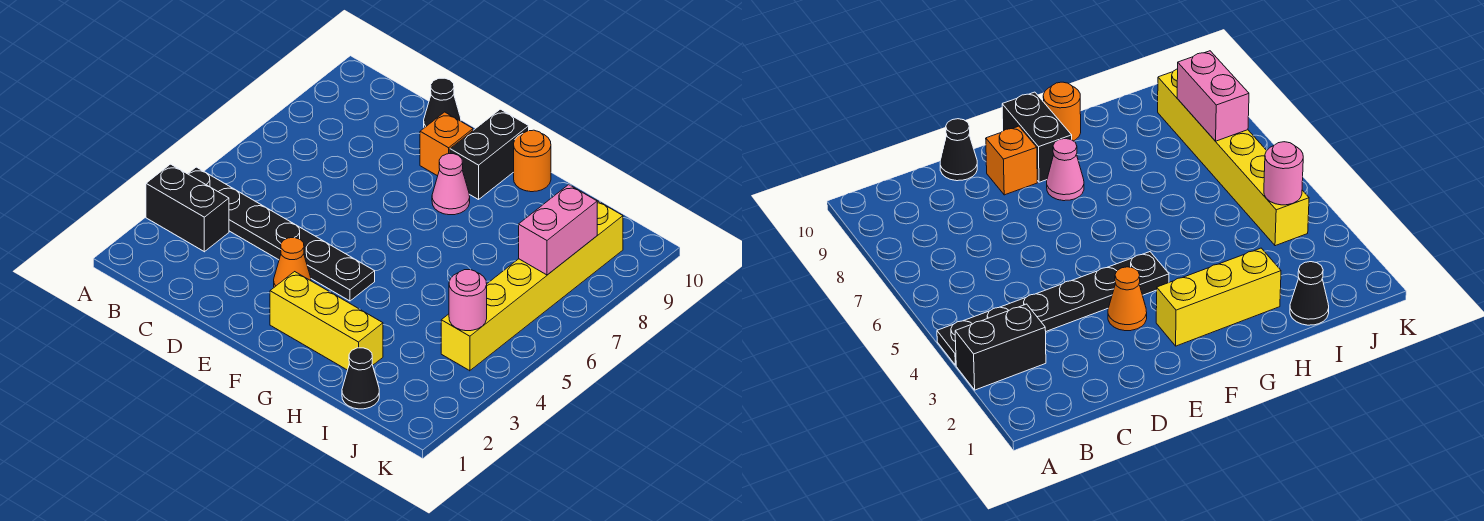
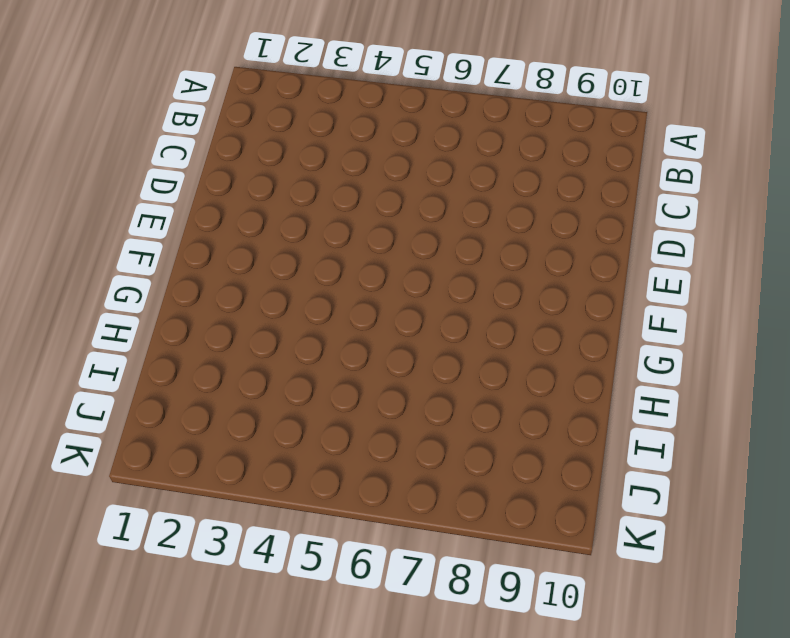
none -> black brick A3:B3 level 1
none -> black plate A4:F4 level 1
none -> black cone D10 level 1

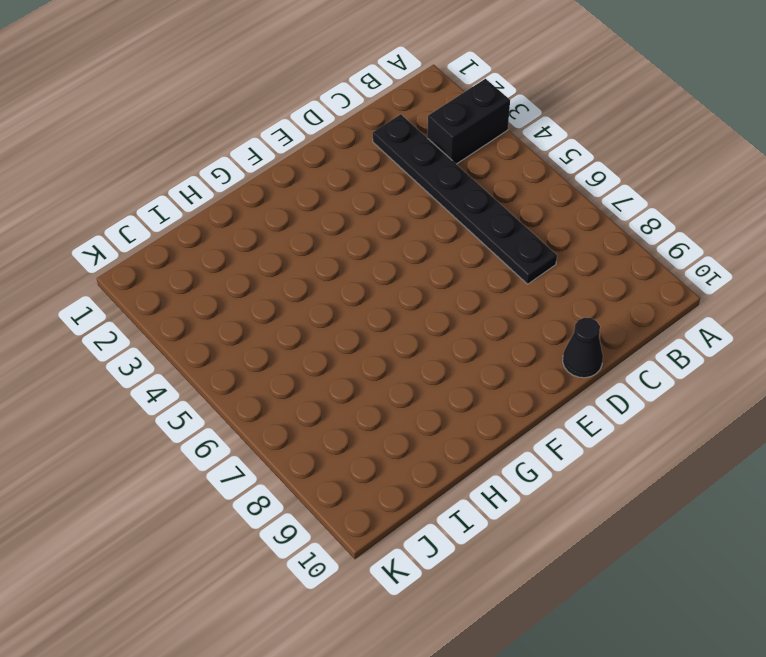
black plate C2:C7 level 1 -> black plate A4:F4 level 1
none -> orange cone E3 level 1
none -> orange brick E9 level 1
none -> yellow brick F2:H2 level 1

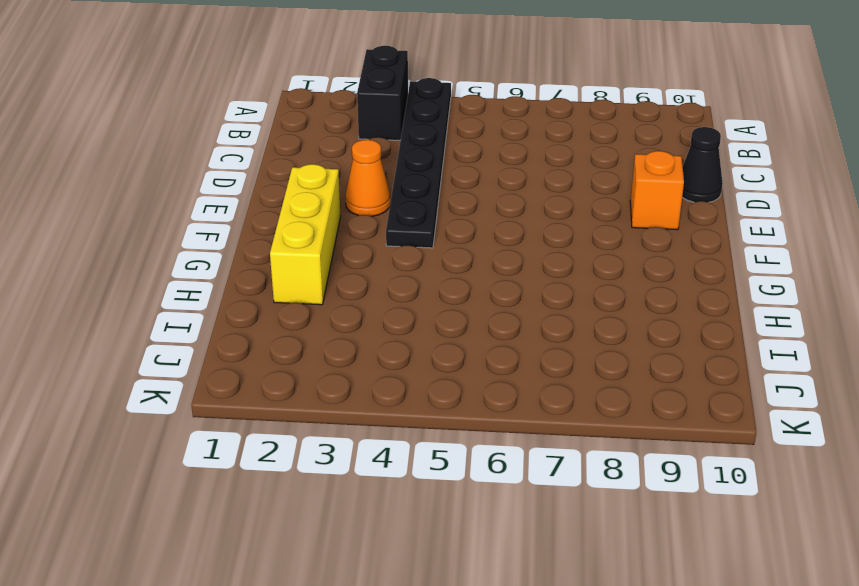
none -> pink cone F8 level 1
none -> black brick F9:F10 level 1
none -> orange round brick G10 level 1

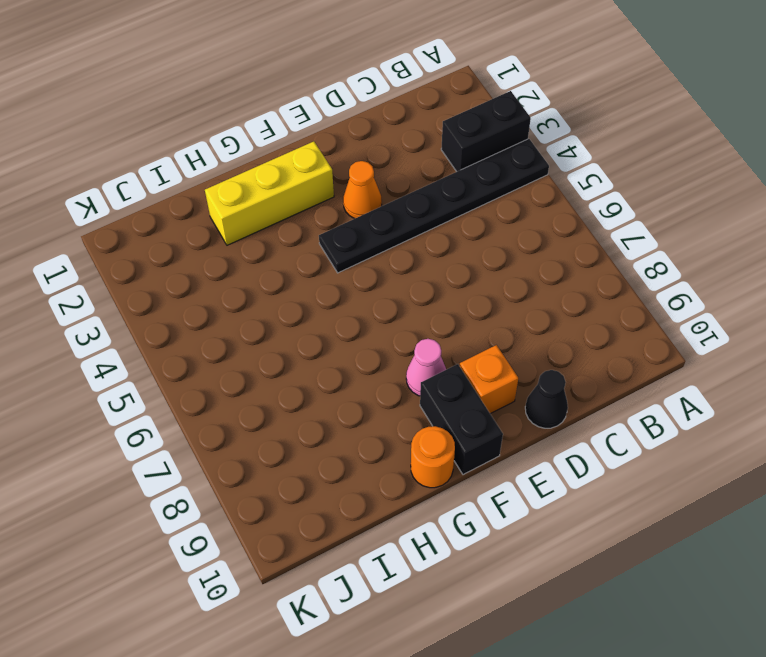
none -> black cone I1 level 1
none -> yellow brick J4:J9 level 1
none -> pink round brick J4 level 2

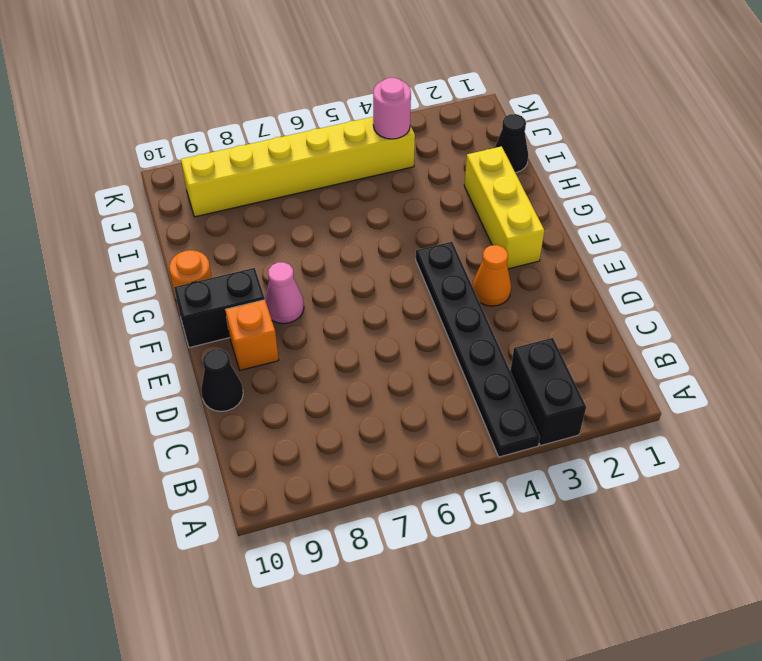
none -> pink brick J7:J8 level 2

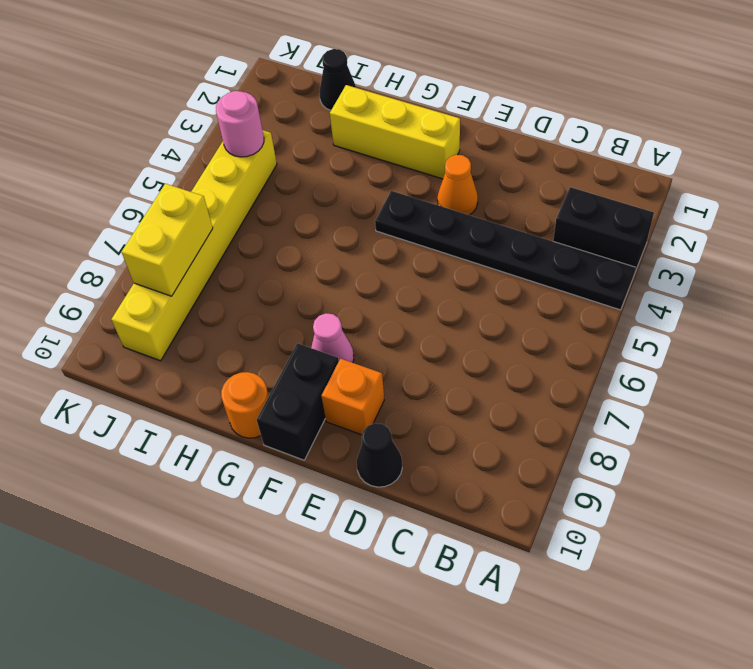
yellow brick J7:J8 level 2 -> pink brick J7:J8 level 2

